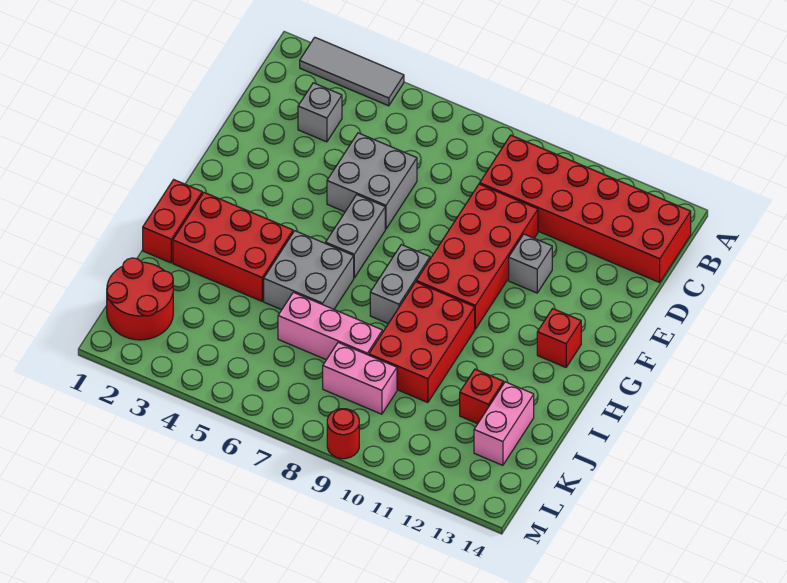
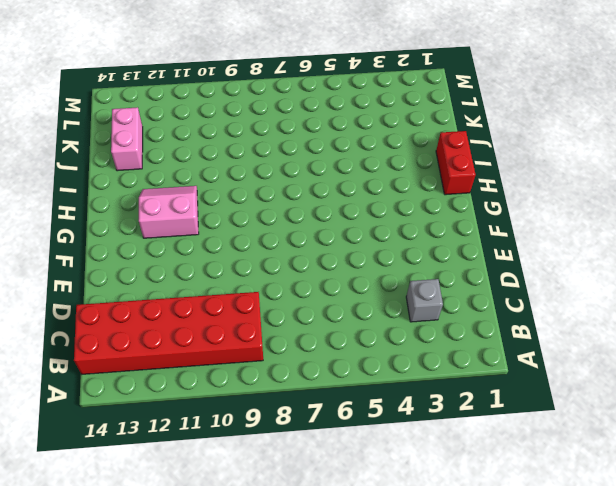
pink slope G11:H12 level 1 top G -> none
none -> grey tile A2:A4 level 1
none -> grey brick D5:E6 level 1
none -> red brick D9:G10 level 1

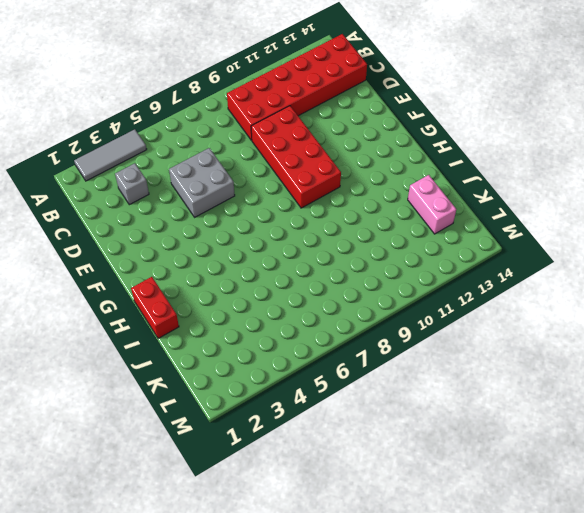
none -> grey brick E11 level 1
none -> grey brick F6:G6 level 1
none -> grey brick G8:H8 level 1

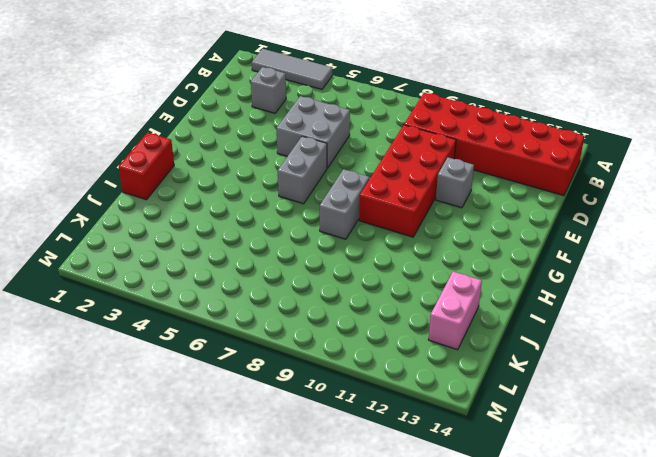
none -> red brick G13 level 1
none -> red brick H2:I4 level 1
none -> grey brick H5:I6 level 1

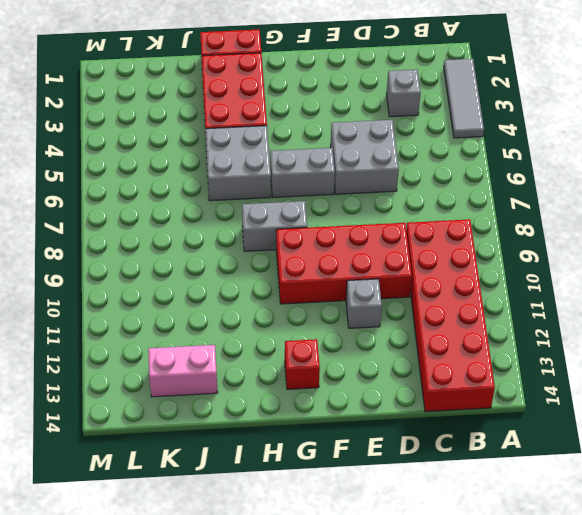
none -> red brick H9:J10 level 1
none -> pink brick J6:J8 level 1
none -> red brick J12 level 1

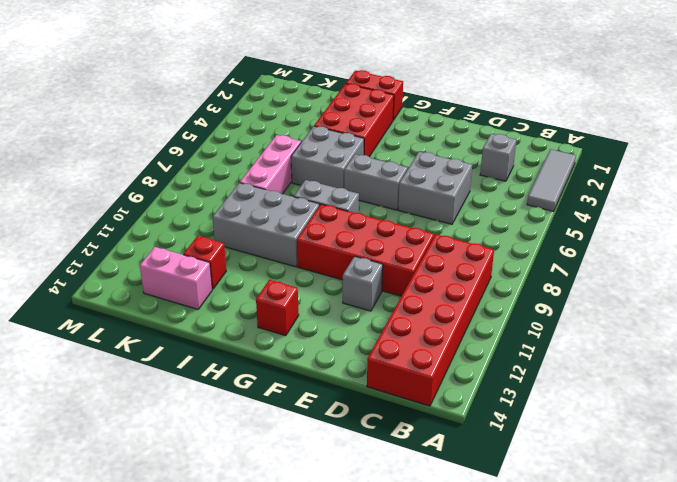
grey brick H9:J10 level 1 -> red brick H9:J10 level 1
none -> red round brick K1:L2 level 1
none -> pink brick K8:K9 level 1
none -> red round brick M9 level 1

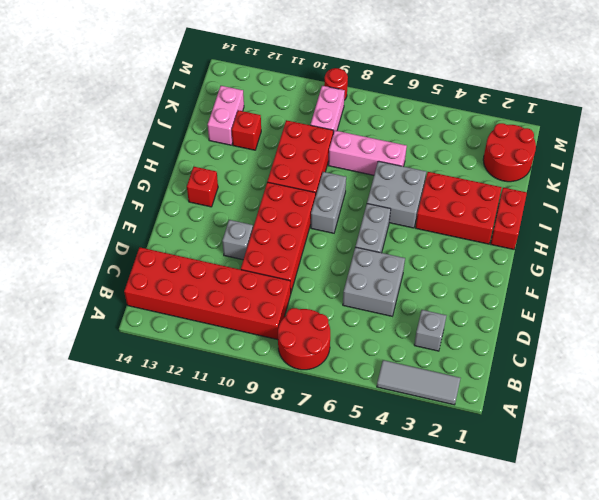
red round brick A7:B8 level 1 -> none
pink brick K9:L9 level 1 -> pink brick K8:K9 level 1

